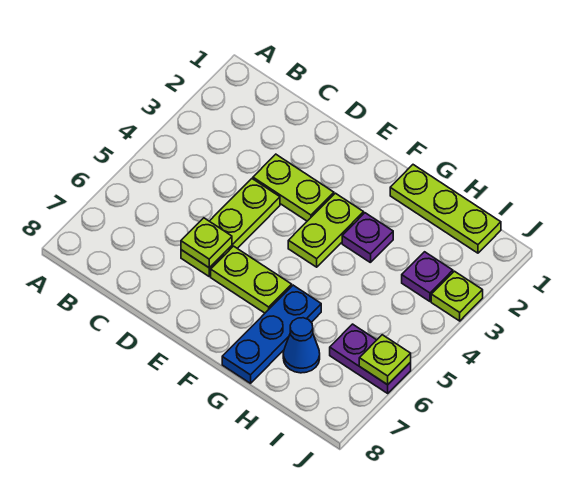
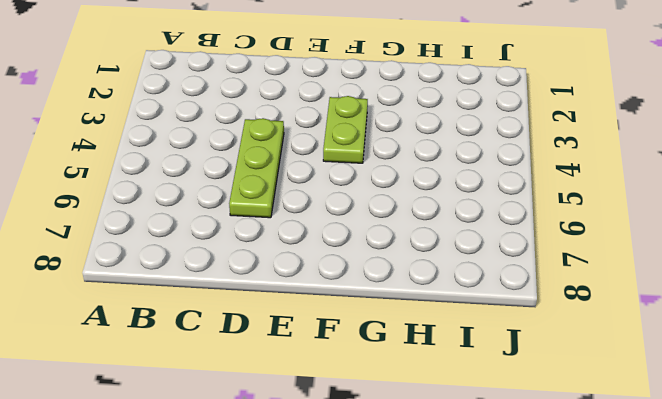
none -> lime plate D3:E3 level 1
none -> lime plate E6:F6 level 1
none -> lime plate G1:I1 level 1

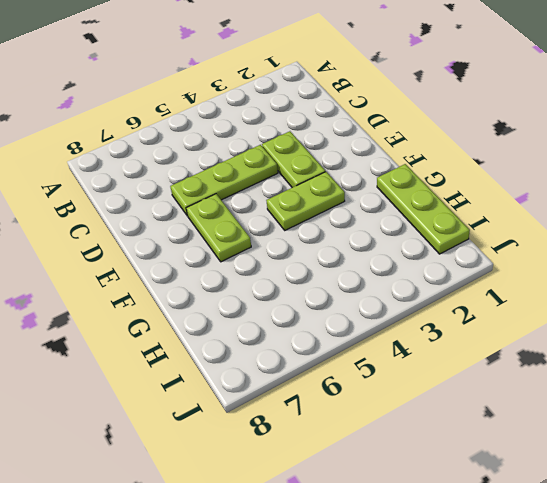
none -> purple plate G3 level 1
none -> blue plate G6:G8 level 1
none -> blue cone H7 level 1

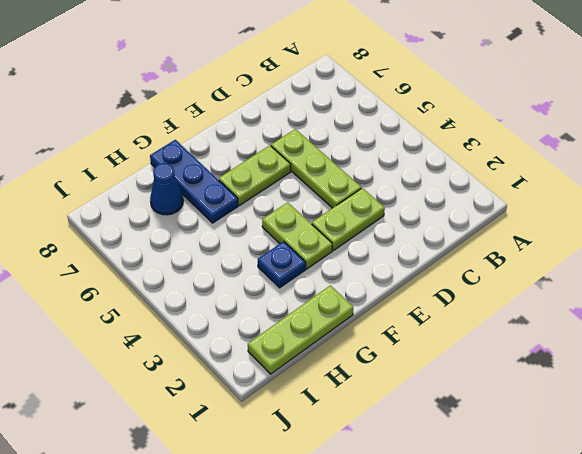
blue plate G3 level 1 -> purple plate G3 level 1
none -> purple plate I3 level 1
none -> purple plate I6:J6 level 1
none -> lime plate J3 level 1

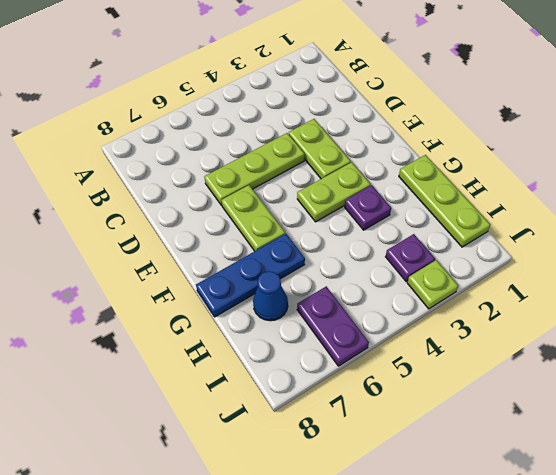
none -> lime plate D6 level 2
none -> lime plate J6 level 2

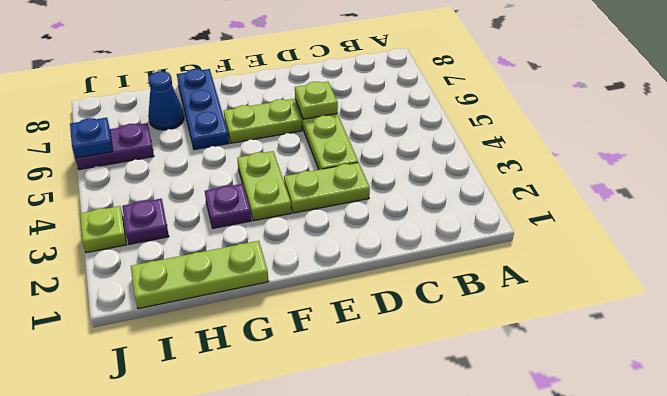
blue plate J6 level 2 -> lime plate J6 level 2

